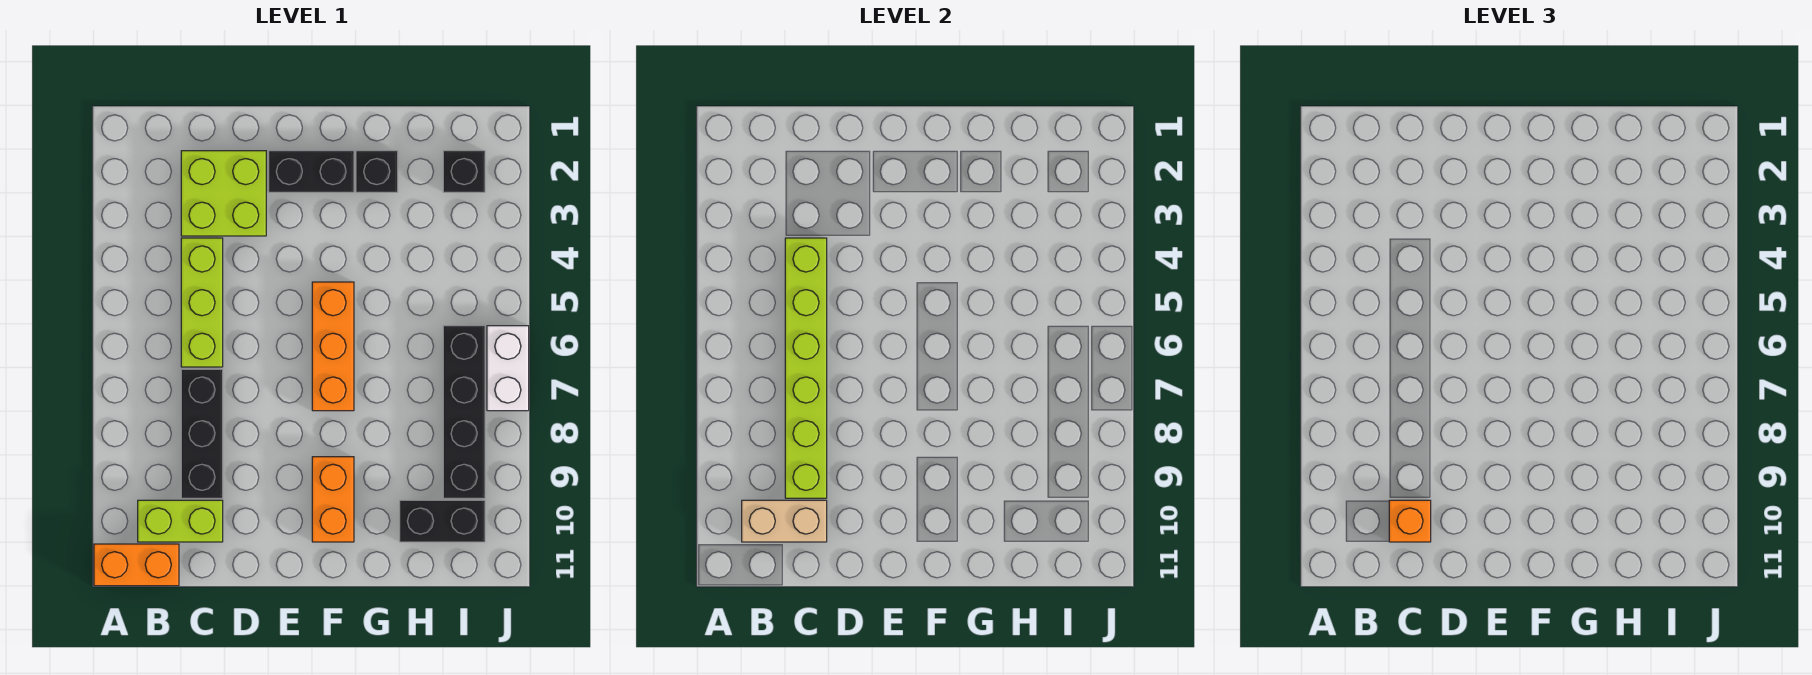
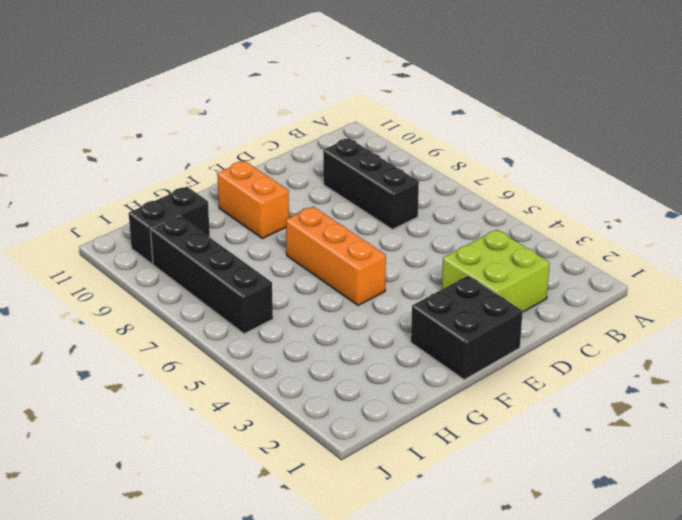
black brick E1:F2 level 1 -> black brick E2:F2 level 1
none -> orange brick A11:B11 level 1
none -> lime brick B10:C10 level 1
none -> lime brick C4:C6 level 1

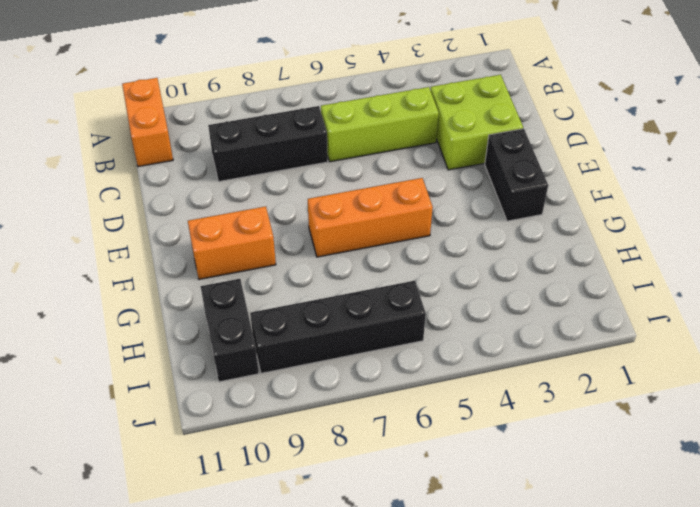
none -> lime brick B10:C10 level 1
none -> black brick G2 level 1
none -> black brick I2 level 1

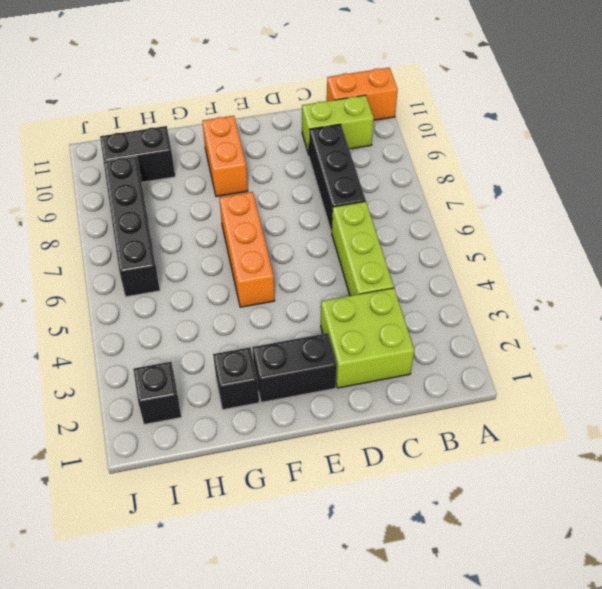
none -> white brick J6:J7 level 1
none -> tan brick B10:C10 level 2
none -> lime brick C4:C9 level 2

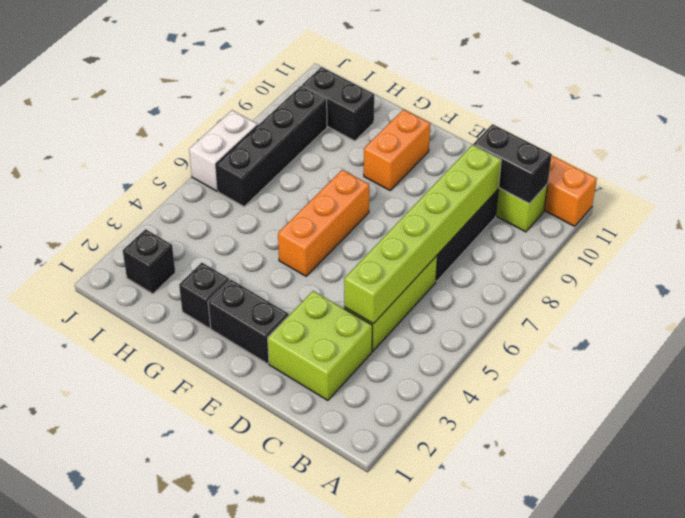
black brick B10:C10 level 2 -> tan brick B10:C10 level 2
none -> orange brick C10 level 3

